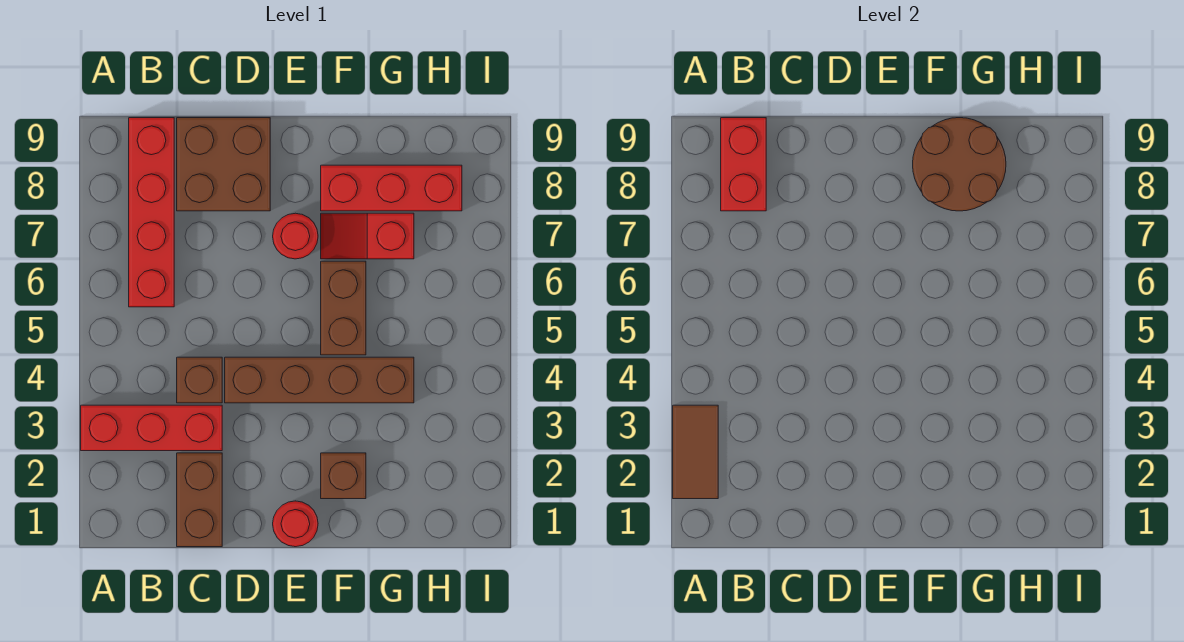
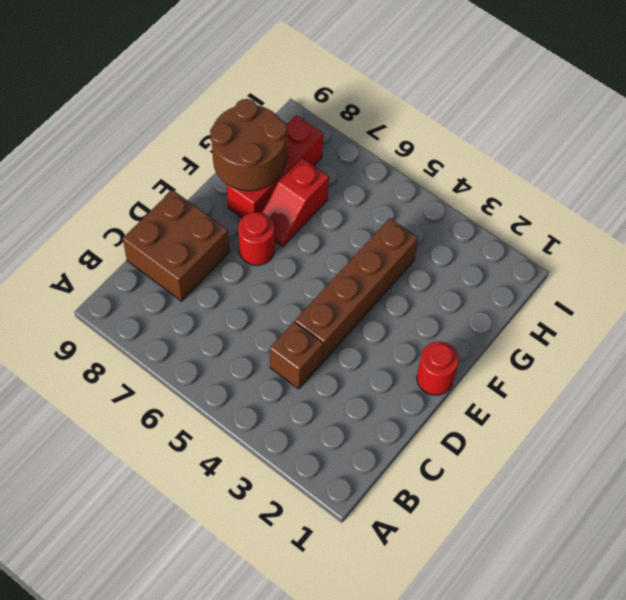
none -> red brick A3:C3 level 1
none -> red brick B6:B9 level 1
none -> brown brick C1:C2 level 1

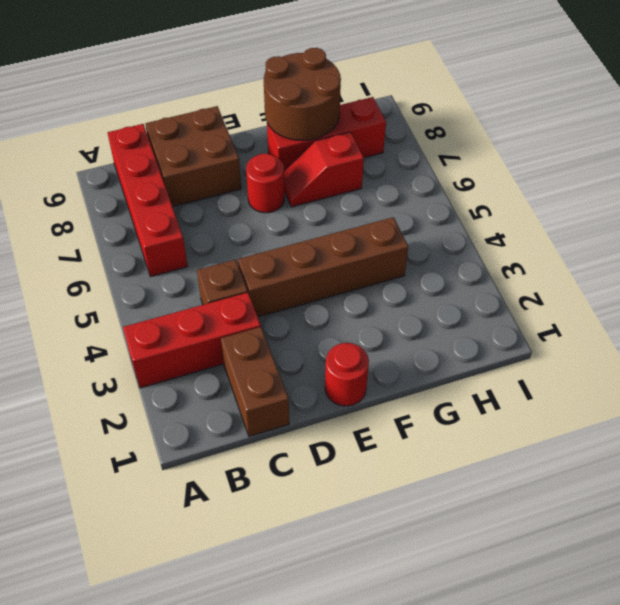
none -> brown brick F2 level 1
none -> brown brick F5:F6 level 1
none -> brown tile A2:A3 level 2

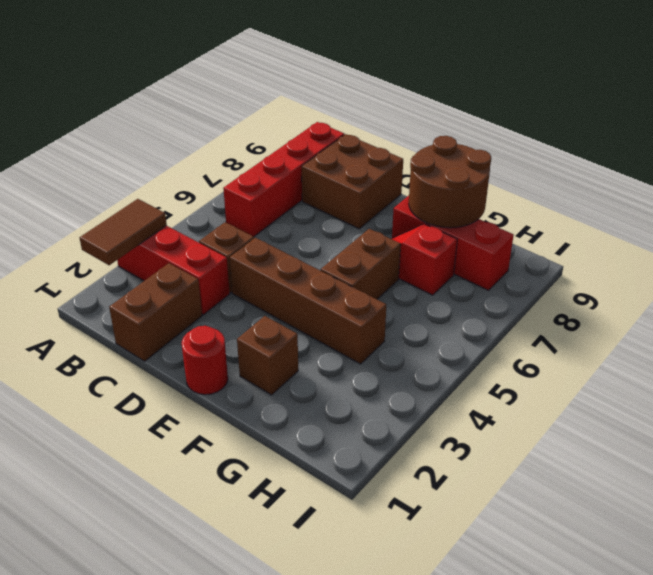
none -> red round brick E7 level 1
none -> red brick B8:B9 level 2

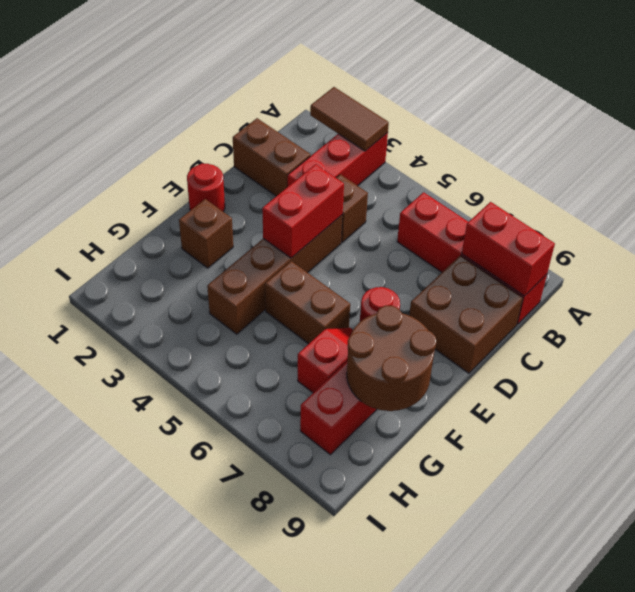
red brick D4:E4 level 2 -> none

